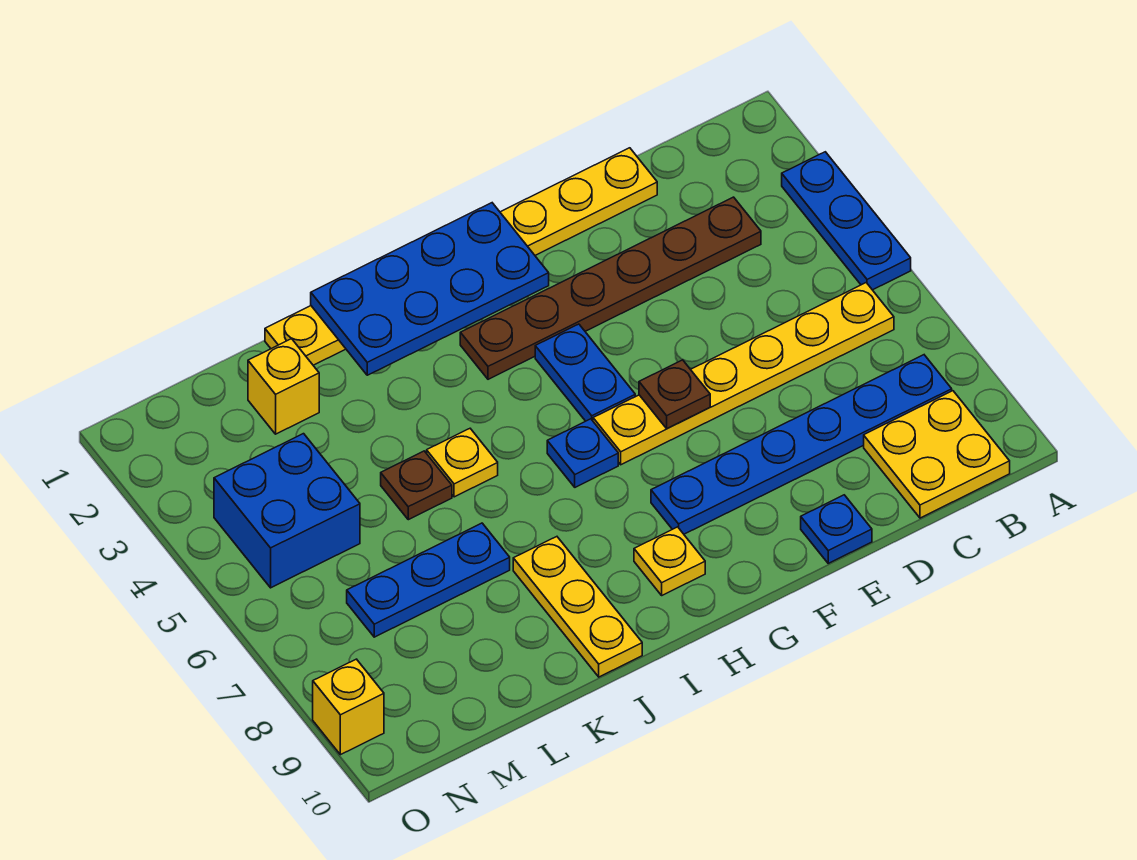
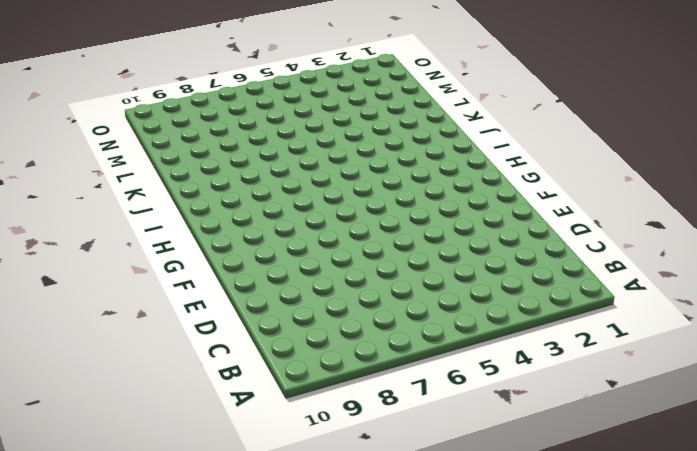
none -> blue plate A3:A5 level 1
none -> yellow plate B6:G6 level 1
none -> blue plate B8:G8 level 1

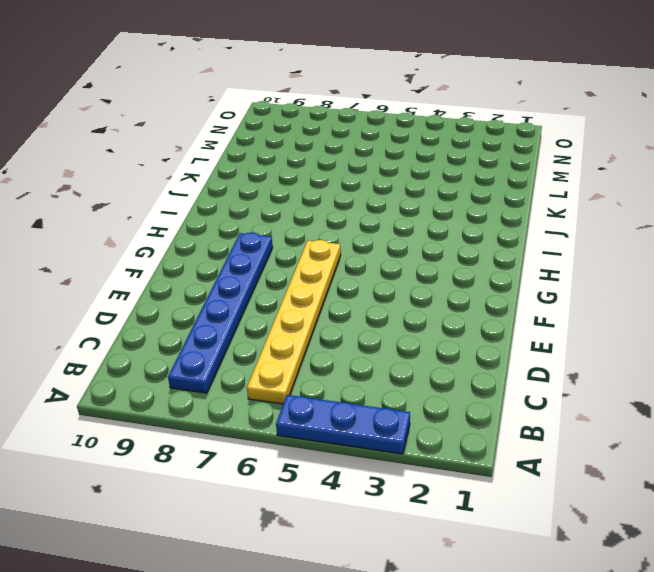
none -> yellow plate B9:C10 level 1
none -> brown plate C3:H3 level 1
none -> yellow plate D1:K1 level 1

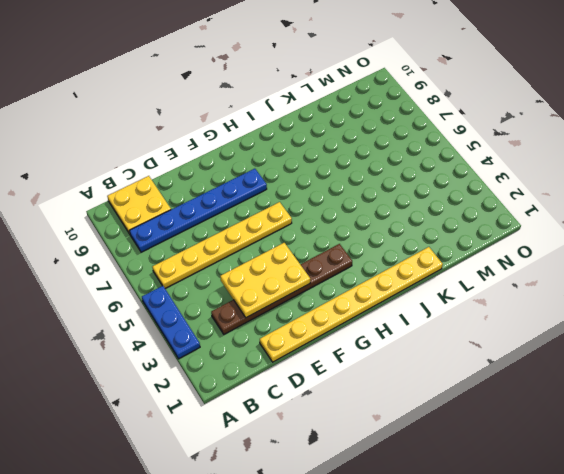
yellow plate D3:F4 level 2 -> none
none -> blue plate E10 level 1
none -> blue plate G4:G5 level 1
none -> blue plate H6 level 1

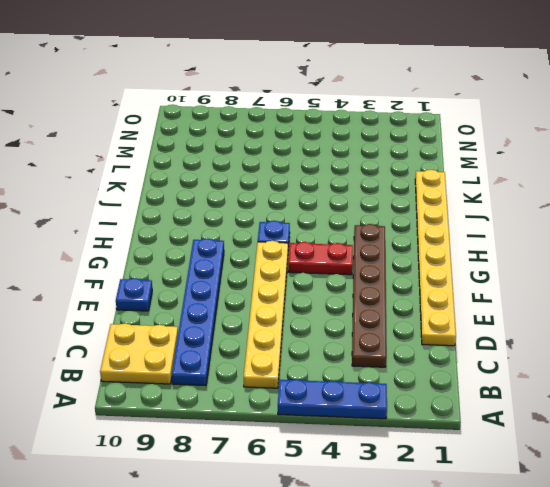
red plate G4:G5 level 1 -> blue plate G4:G5 level 1
none -> yellow plate H9 level 1
none -> yellow plate J5 level 1
none -> yellow plate J8:J10 level 1

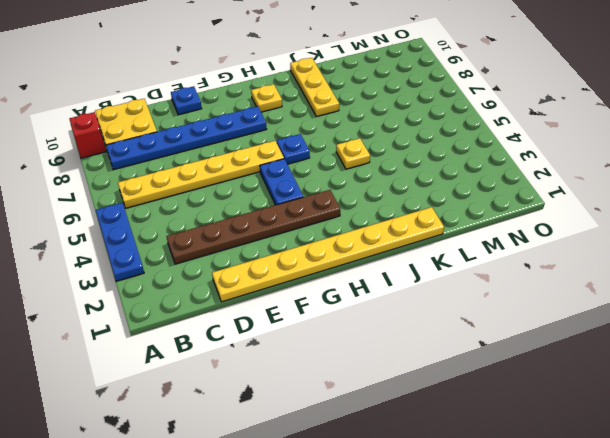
red brick A9 level 1 -> none
none -> brown plate K5 level 1
none -> blue plate K7:M7 level 1
none -> yellow brick L2 level 1

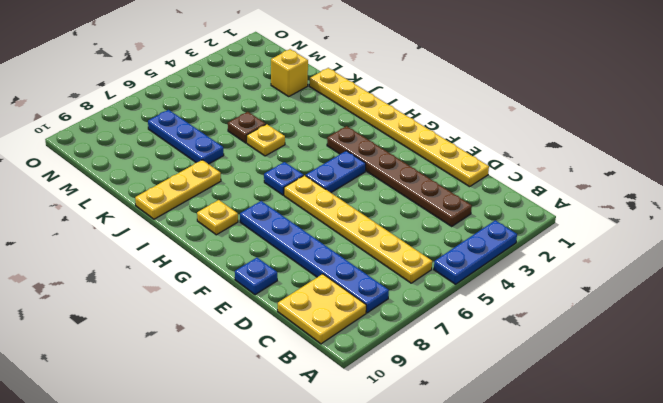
none -> blue brick M4:N5 level 1
none -> yellow brick O9 level 1
none -> brown plate F6 level 2

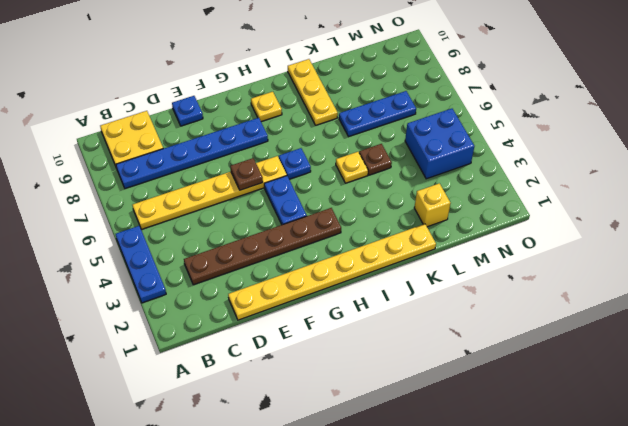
none -> yellow brick O9 level 1
none -> blue plate G1:J2 level 2

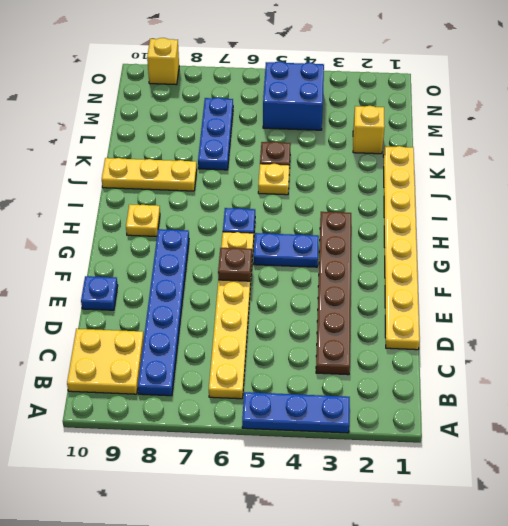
none -> blue plate G1:J2 level 2

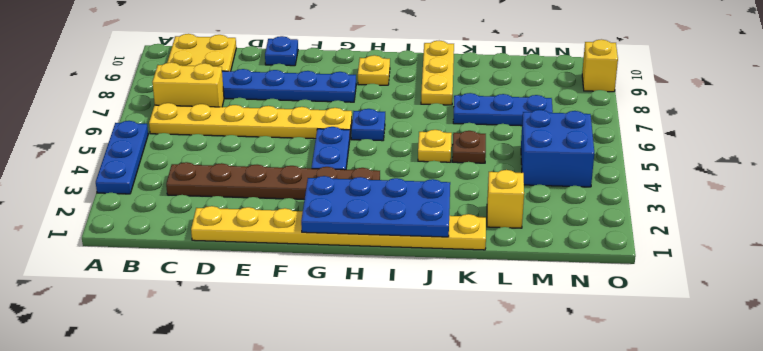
yellow brick B7:C7 level 1 -> none
none -> brown plate F6 level 2

